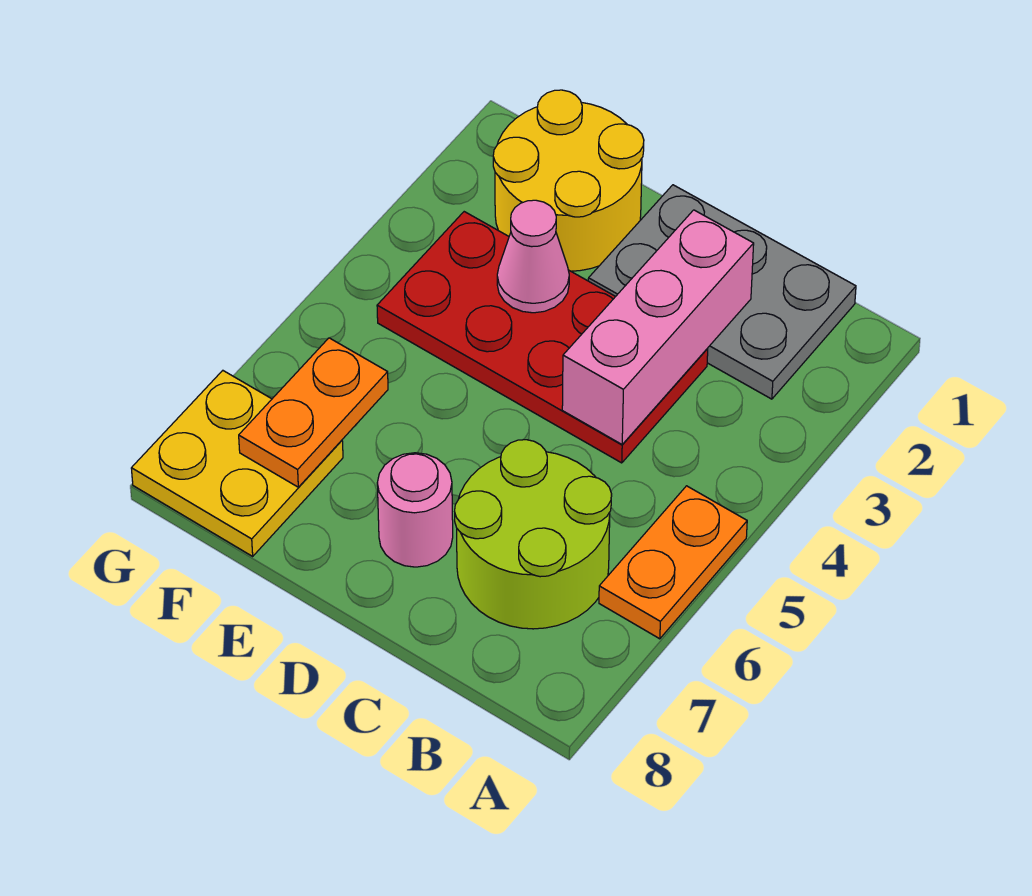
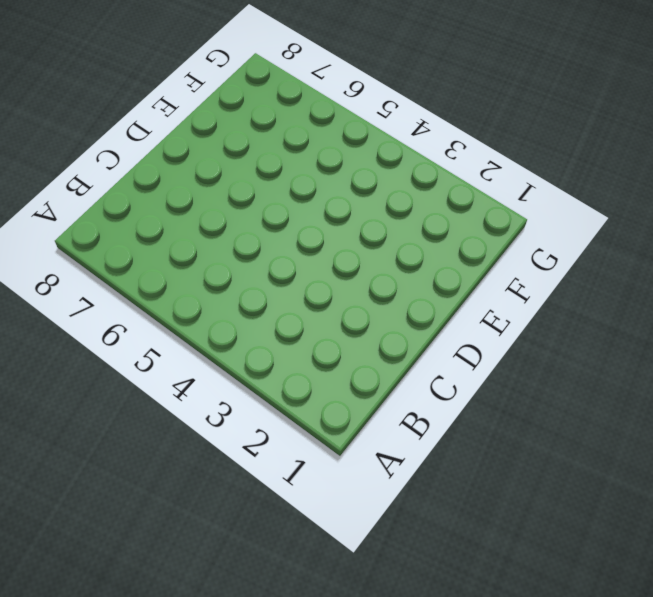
none -> orange plate A5:A6 level 1
none -> grey plate B1:D2 level 1

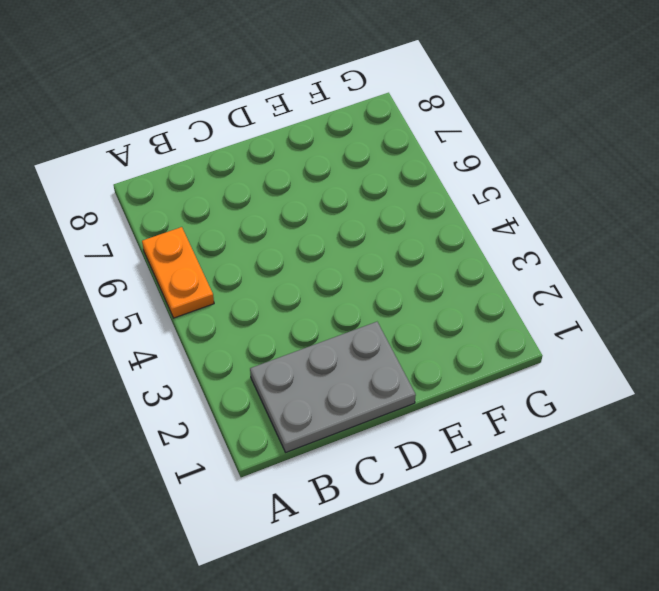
none -> lime round brick B6:C7 level 1
none -> red plate C3:F4 level 1

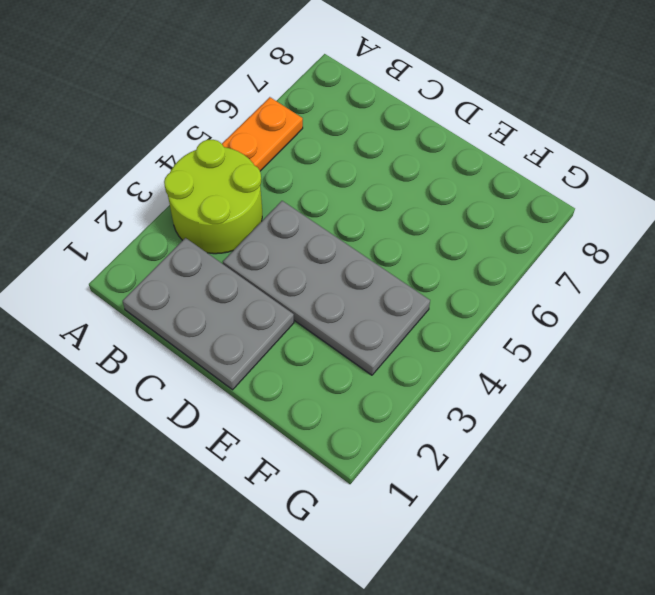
lime round brick A3:B4 level 1 -> lime round brick B6:C7 level 1
grey plate C3:F4 level 1 -> red plate C3:F4 level 1
none -> pink round brick D7 level 1
none -> yellow round brick E1:F2 level 1

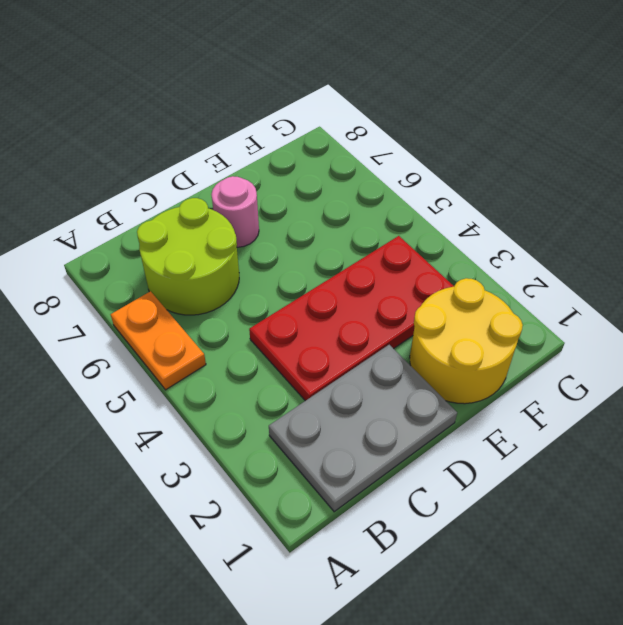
none -> yellow plate F7:G8 level 1
none -> pink brick C2:C4 level 2

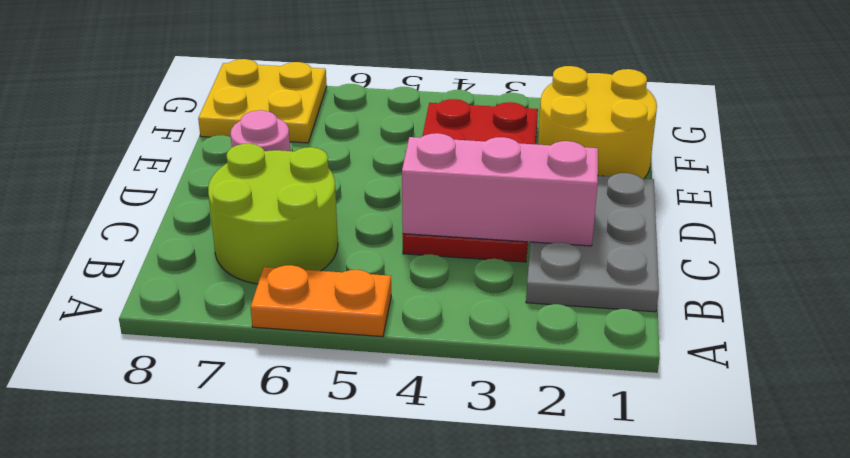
none -> pink cone E3 level 2
none -> orange plate F6:F7 level 2

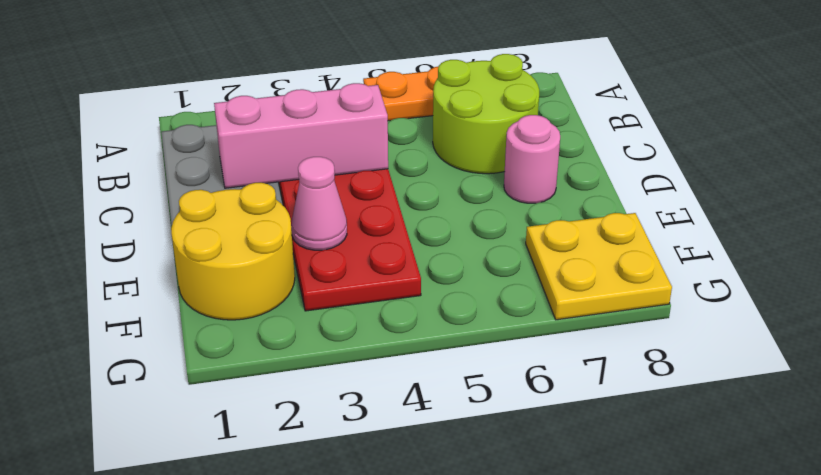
none -> orange plate F6:F7 level 2

